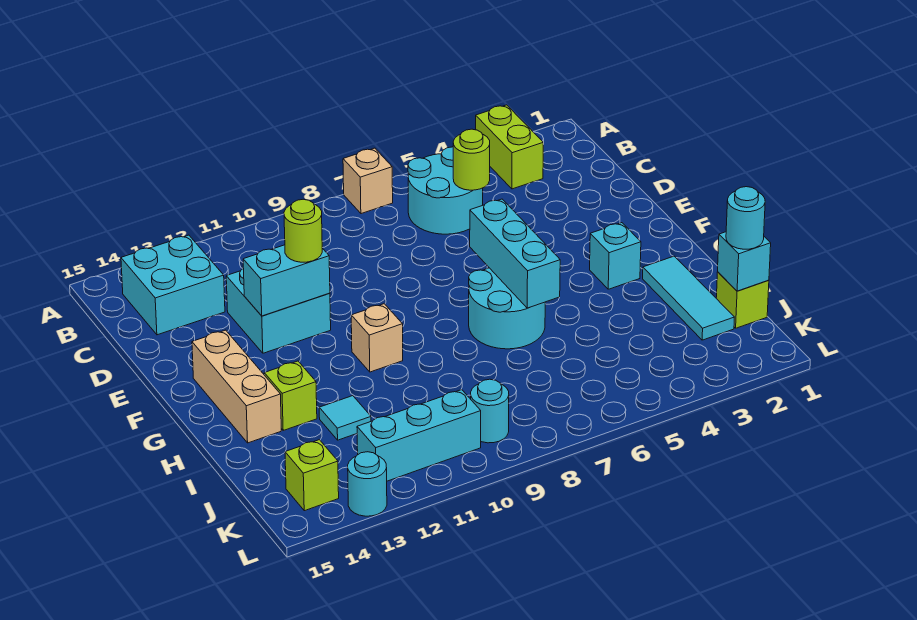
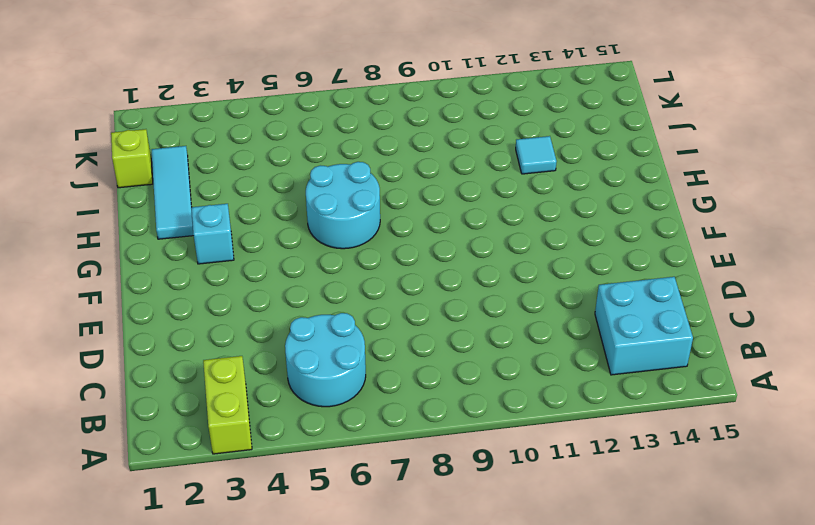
none -> tan brick A7 level 1
none -> cyan brick D11:E12 level 1
none -> tan brick F14:H14 level 1

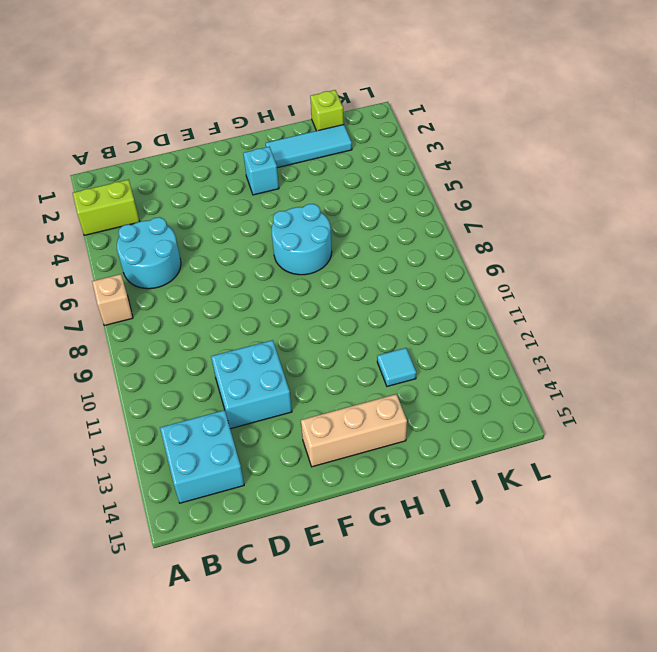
none -> tan brick G10 level 1
none -> lime brick H13 level 1
none -> cyan round brick K9 level 1

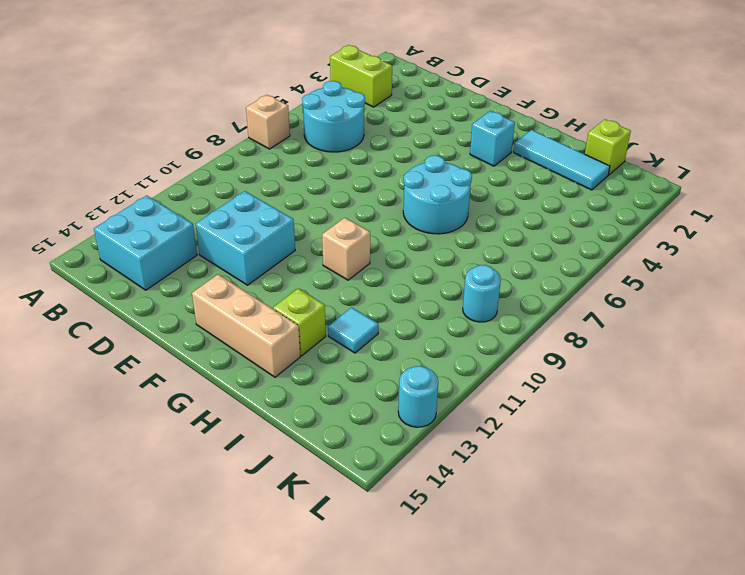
none -> cyan brick K10:K12 level 1
none -> lime brick K14 level 1
none -> lime round brick C5 level 2

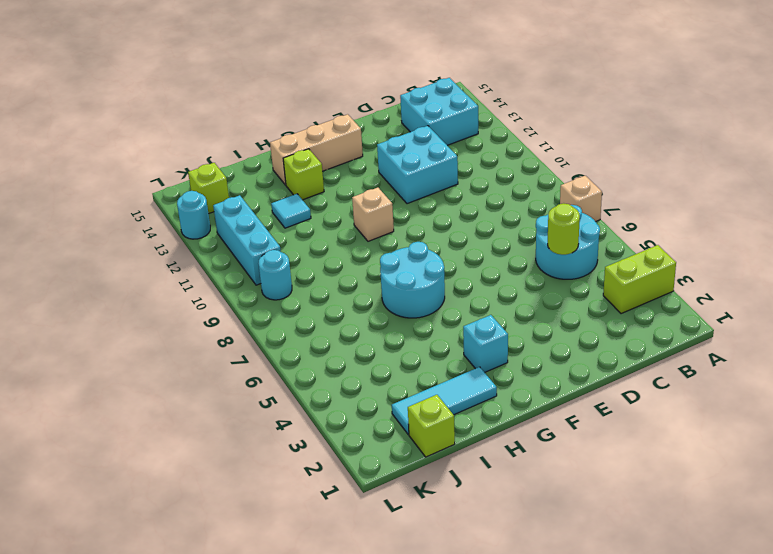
none -> cyan brick E11:E12 level 2
none -> cyan brick F6:H6 level 2
none -> cyan brick J1 level 2

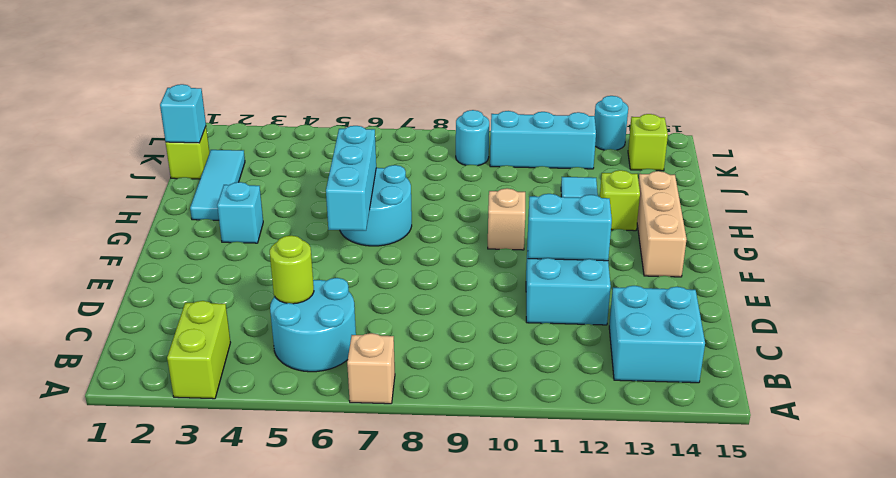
none -> lime round brick E11 level 3
none -> cyan round brick J1 level 3

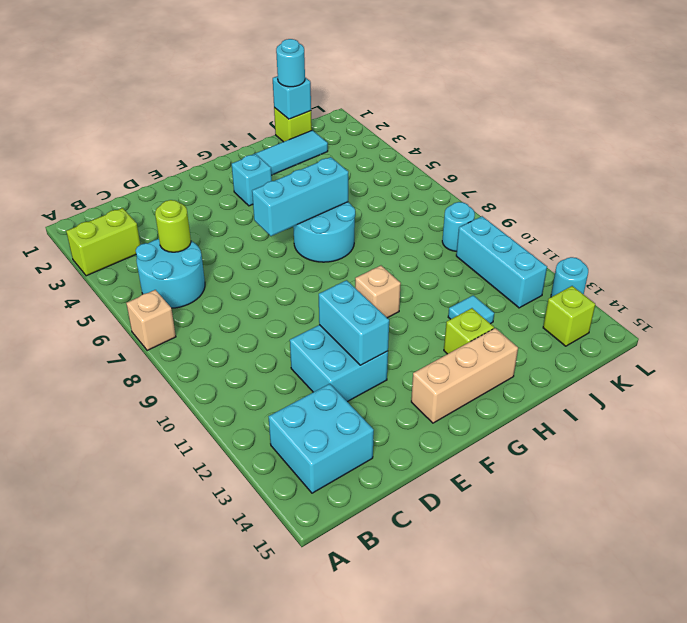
none -> lime round brick E11 level 3

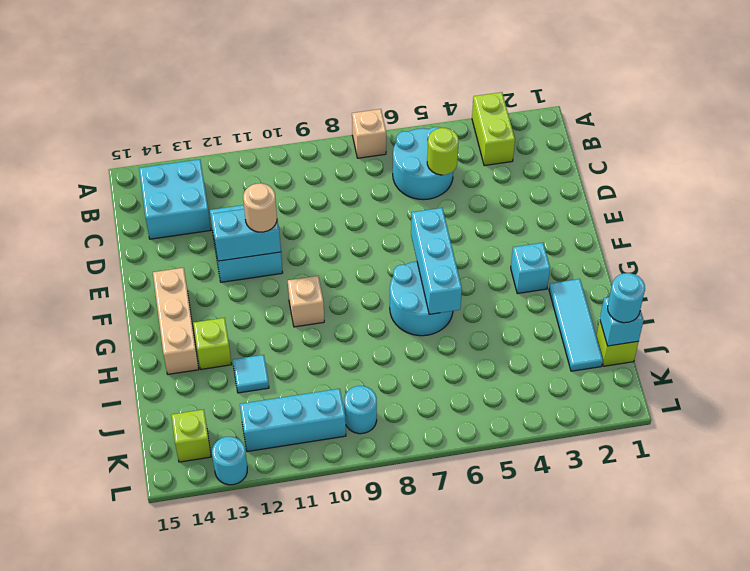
tan round brick E11 level 3 -> lime round brick E11 level 3

